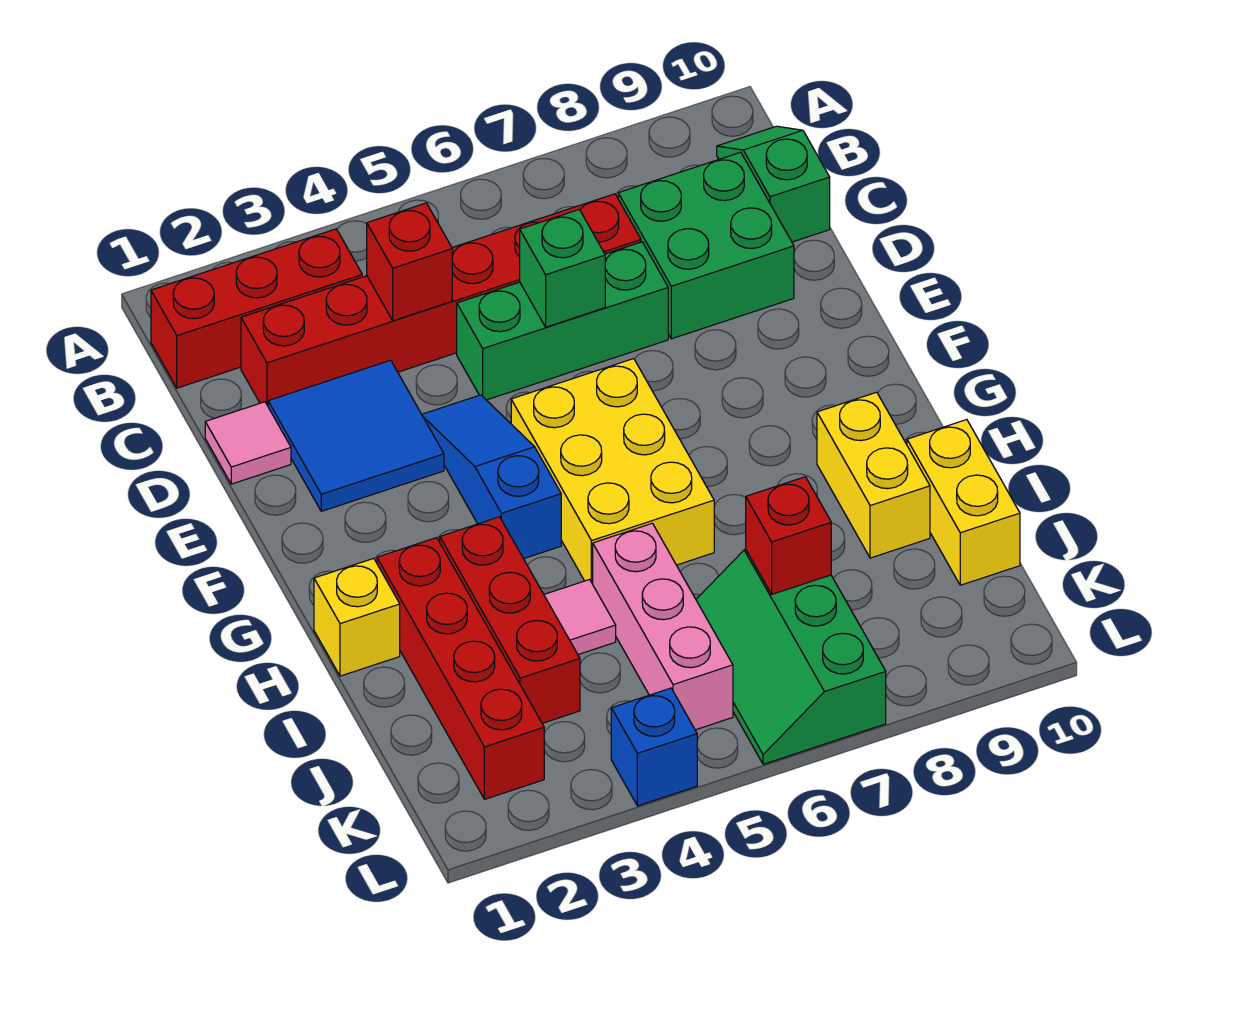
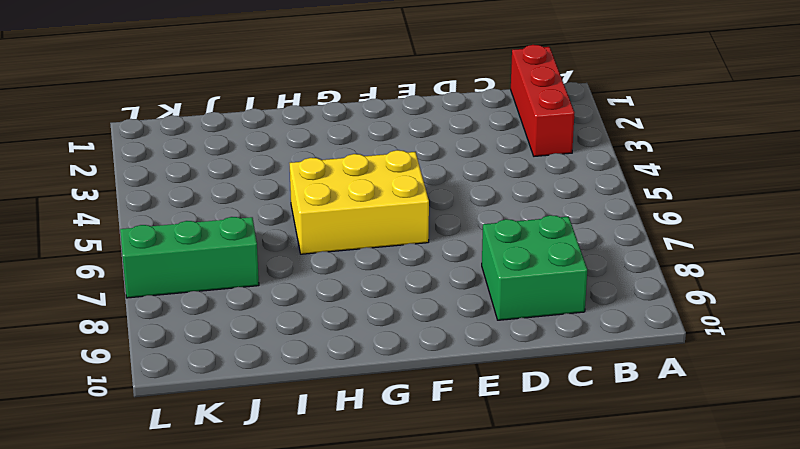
none -> green slope B10:C10 level 1 top C
none -> red brick C2:C7 level 1
none -> pink tile D1 level 1

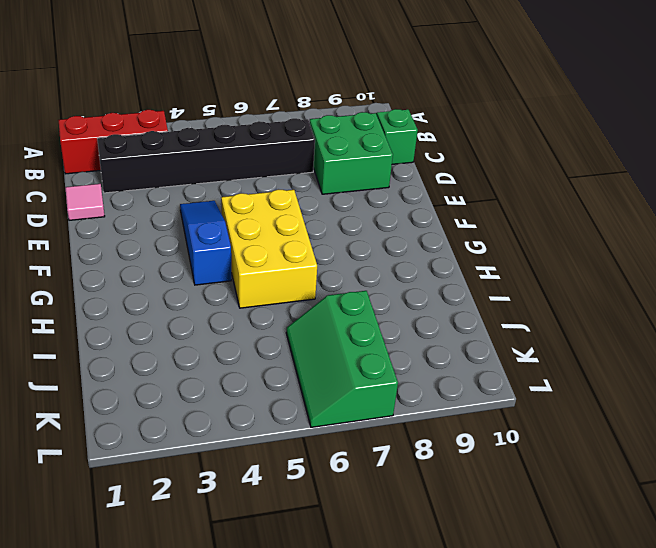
black brick C2:C7 level 1 -> red brick C2:C7 level 1
none -> blue tile D2:E3 level 1
none -> green brick D5:D7 level 1
none -> yellow brick H1 level 1

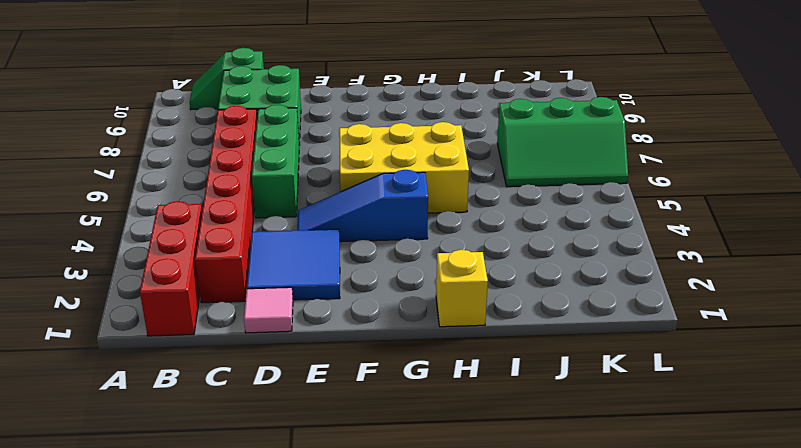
none -> red brick H2:K2 level 1
none -> red brick H3:J3 level 1
none -> yellow brick H9:I9 level 1

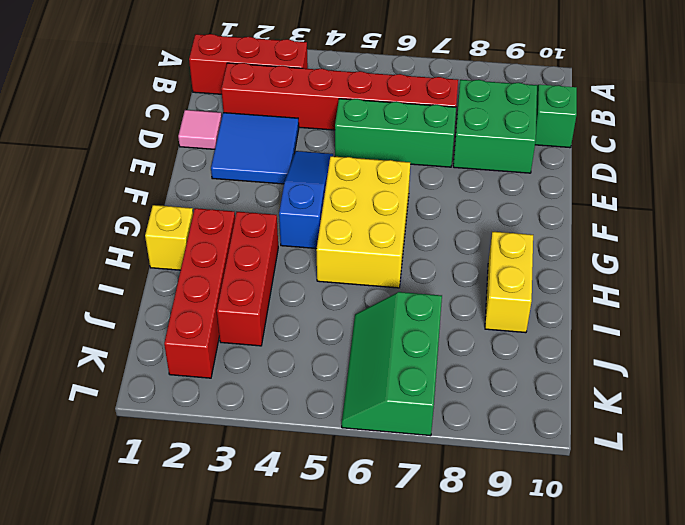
none -> pink tile I4 level 1
none -> pink brick I5:K5 level 1
none -> yellow brick I10:J10 level 1

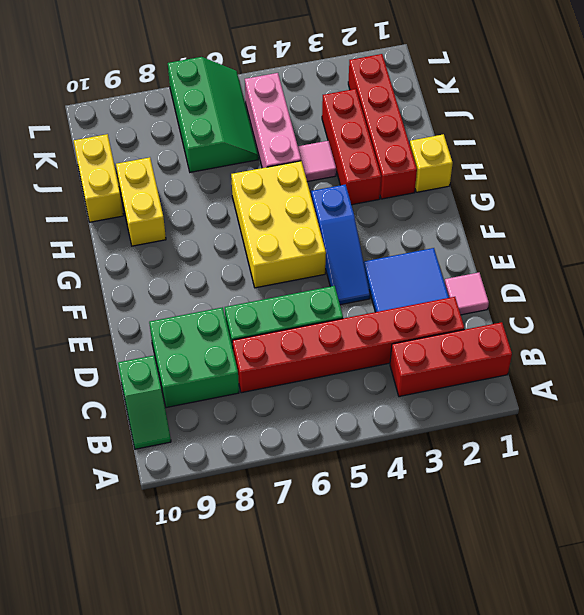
none -> blue brick L4 level 1
none -> red brick C4 level 2
none -> green brick D6 level 2

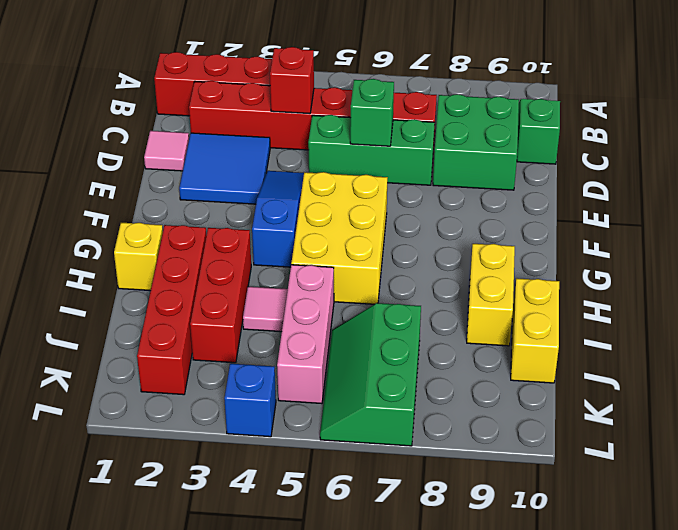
none -> red brick J7 level 2

